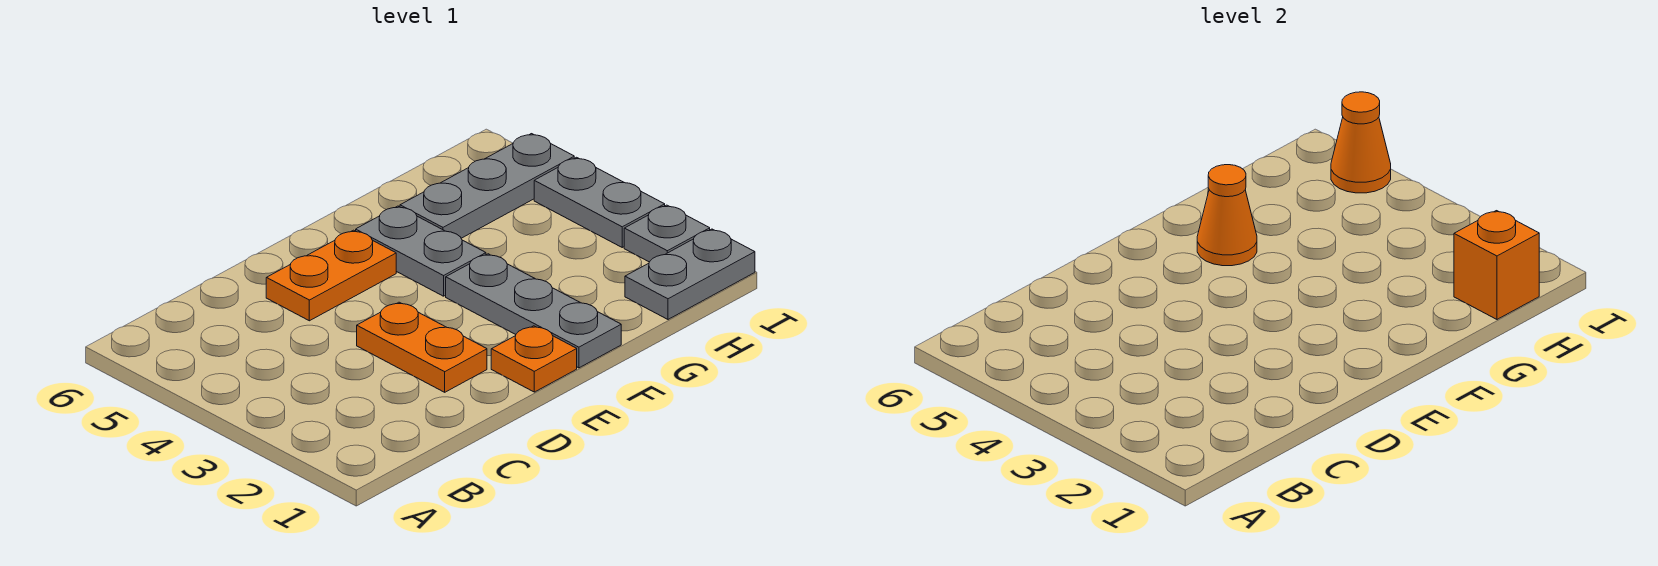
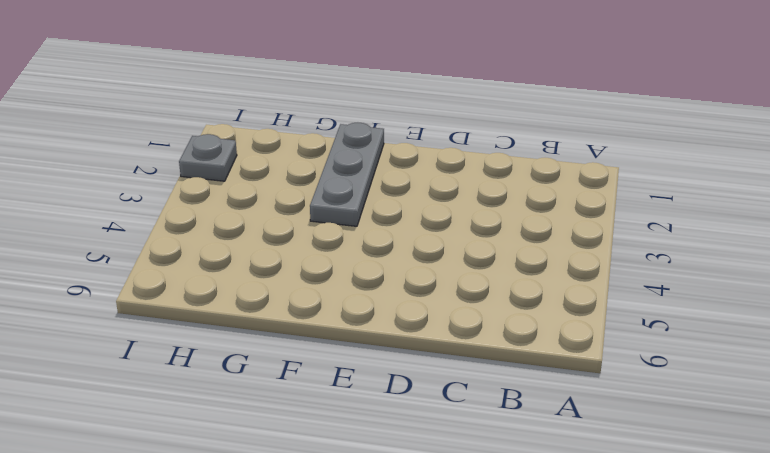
none -> orange plate D2:D3 level 1
none -> orange plate D5:E5 level 1
none -> orange plate E1 level 1

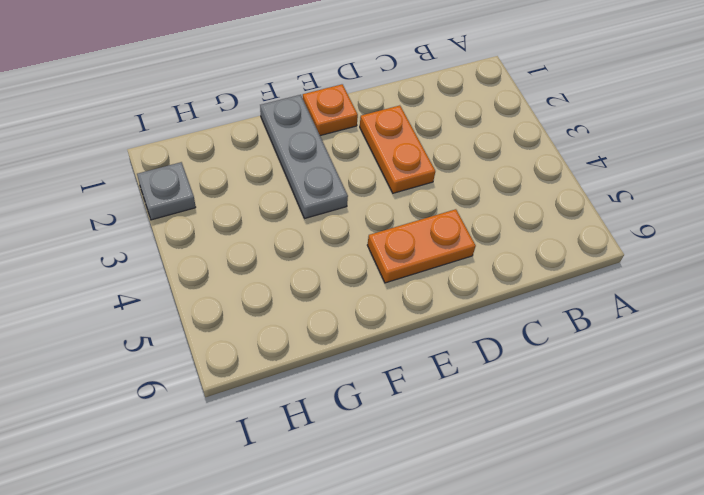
none -> grey plate F4:F5 level 1
none -> grey plate G5:I5 level 1
none -> grey plate H1:I1 level 1

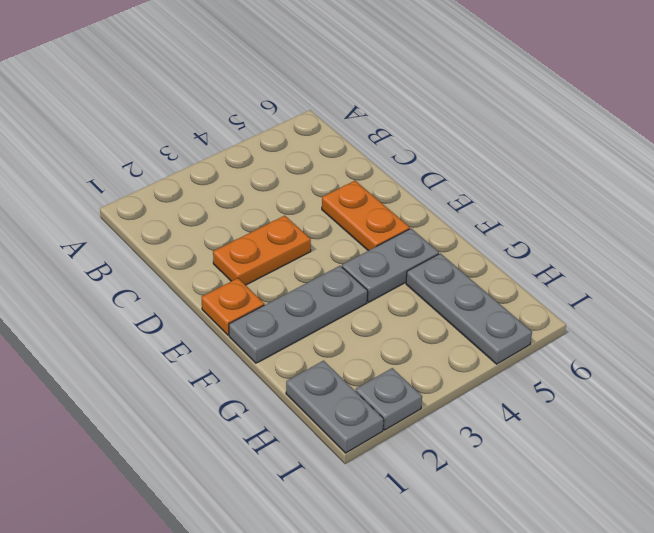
none -> grey plate I3:I4 level 1
none -> orange cone F5 level 2
none -> orange brick H1 level 2

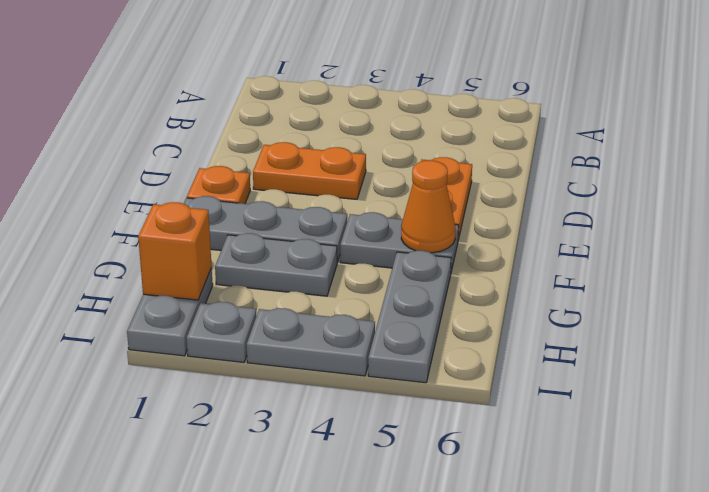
grey plate G2:G3 level 1 -> none
none -> orange cone I5 level 2

